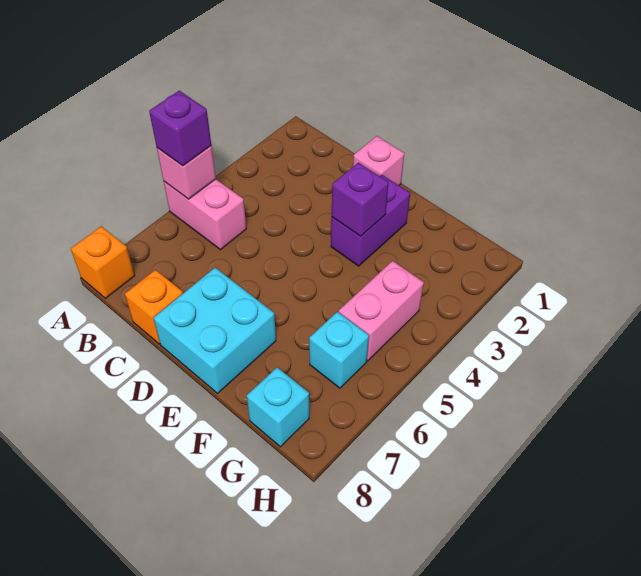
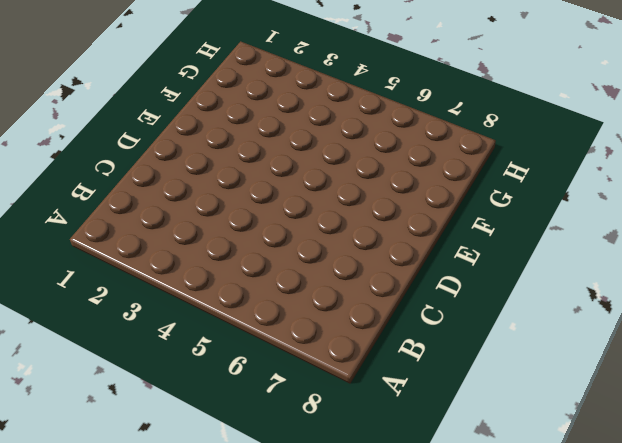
none -> pink brick A5:B5 level 1
none -> orange brick A8 level 1
none -> orange brick C8 level 1

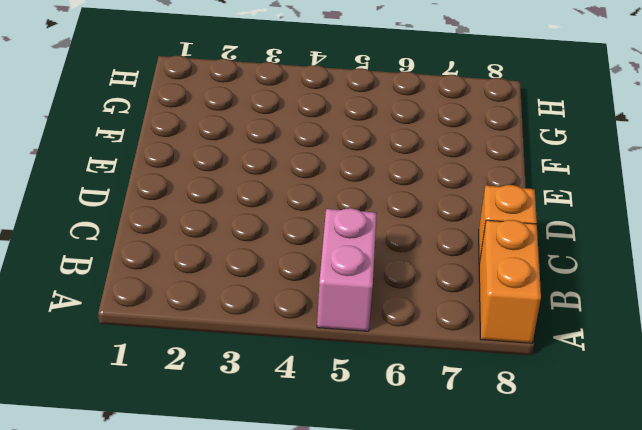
orange brick A8:B8 level 1 -> orange brick A8 level 1
none -> pink brick D1 level 1
none -> cyan brick D7:E8 level 1
none -> purple brick E2:E3 level 1

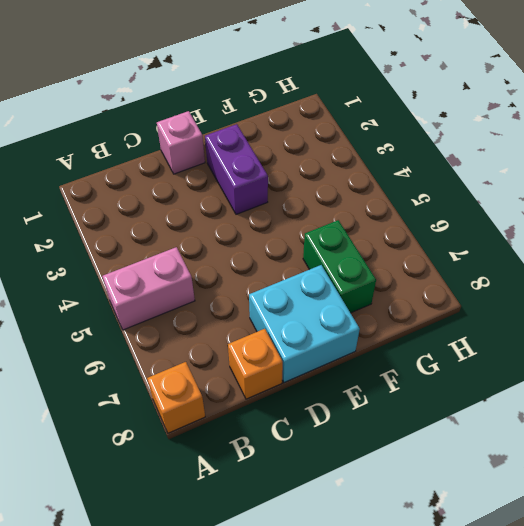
green brick F6:F7 level 1 -> none
none -> pink brick G4:G5 level 1
none -> cyan brick G6 level 1
none -> cyan brick G8 level 1

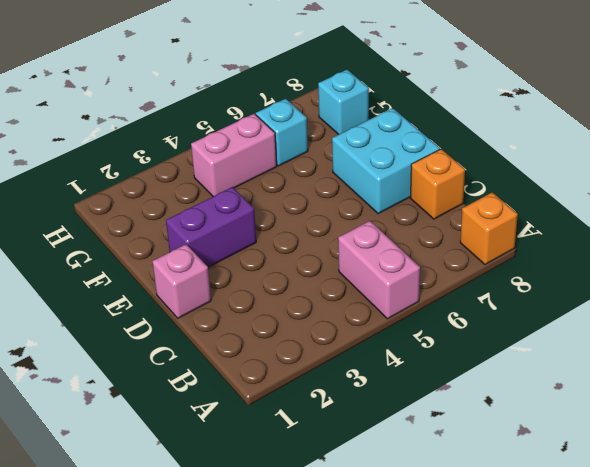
none -> pink brick A5 level 2
none -> purple brick E3 level 2
none -> purple brick A5 level 3

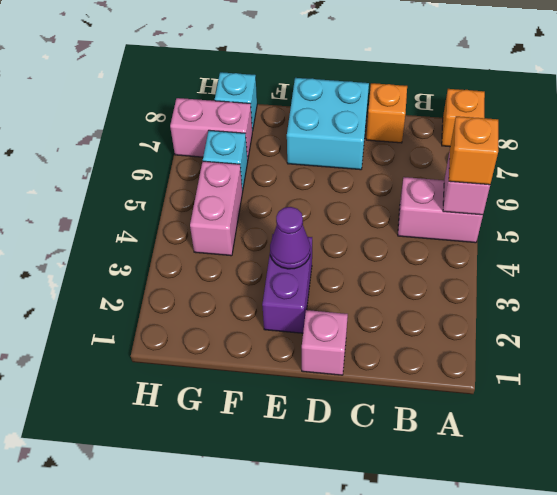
orange brick A5 level 3 -> purple brick A5 level 3
purple cone E3 level 2 -> purple brick E3 level 2
pink brick G7:H7 level 1 -> none

